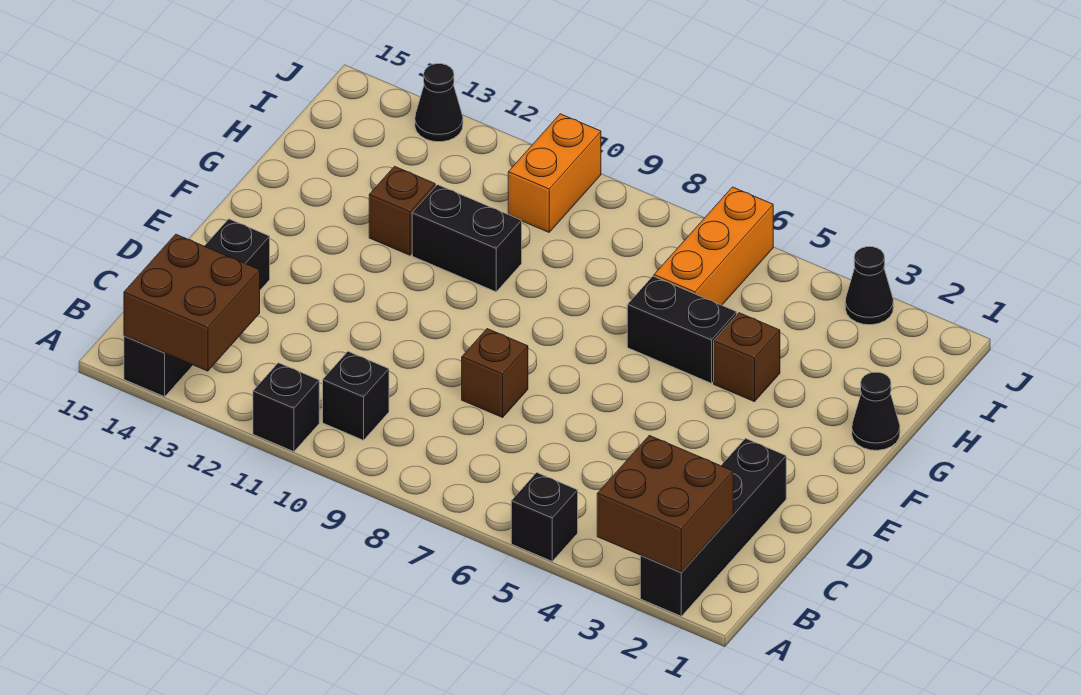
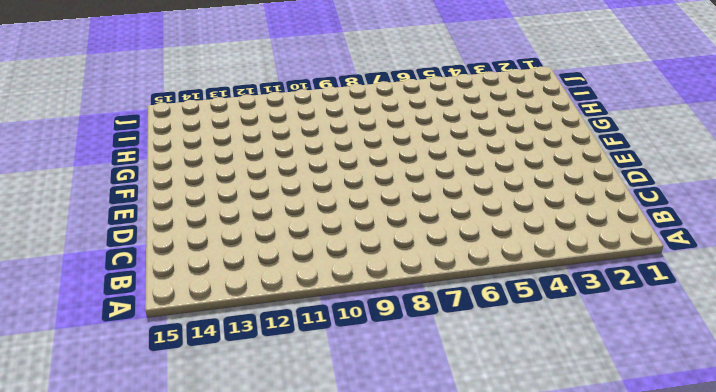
none -> black brick A2:D2 level 1
none -> black brick A5 level 1
none -> black brick A11 level 1

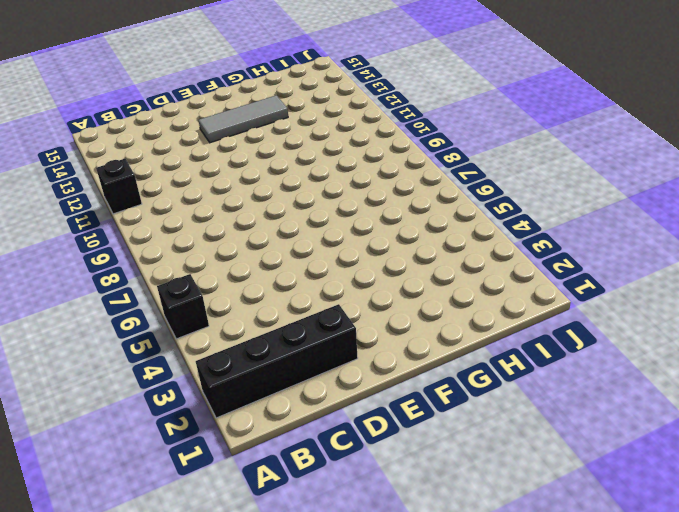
grey tile E13:G13 level 1 -> none
none -> black brick A14:D14 level 1
none -> black brick B10 level 1
none -> brown brick D8 level 1

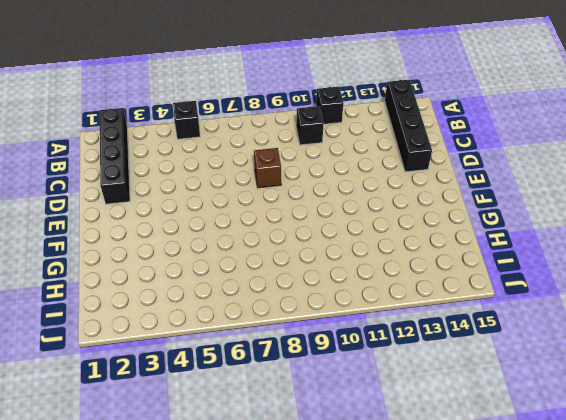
none -> black cone G1 level 1
none -> brown brick G4 level 1
none -> black brick G5:G6 level 1

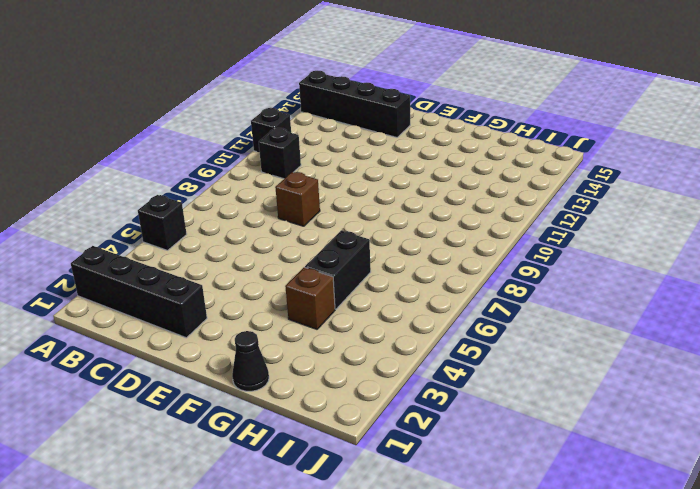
none -> black brick G10:G11 level 1
none -> brown brick G12 level 1
none -> orange brick H6:J6 level 1

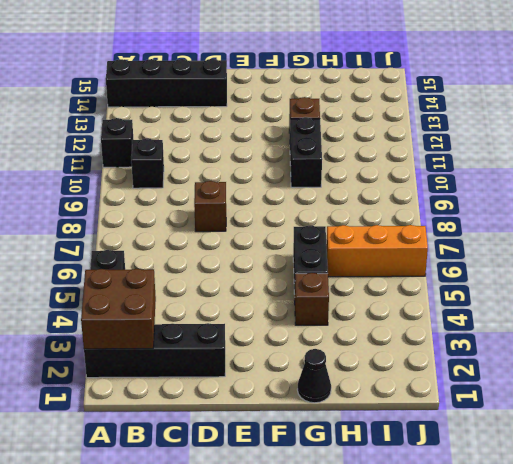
none -> orange brick I10:J10 level 1
none -> black cone J3 level 1
none -> black cone J13 level 1

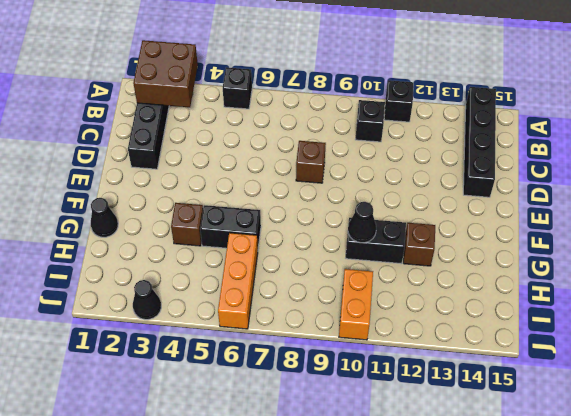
black cone G10 level 2 -> black cone J13 level 1
none -> brown brick A13:B14 level 2

